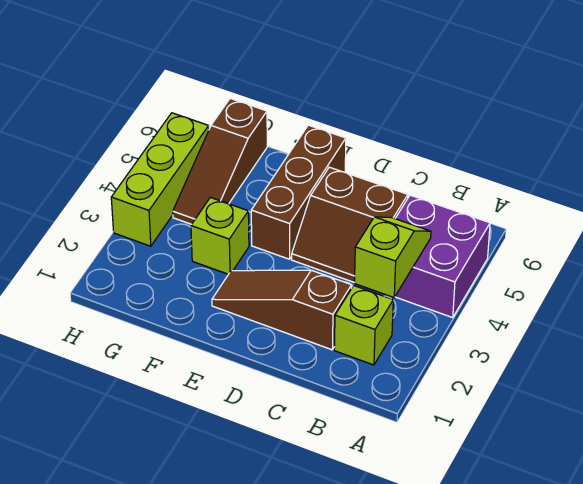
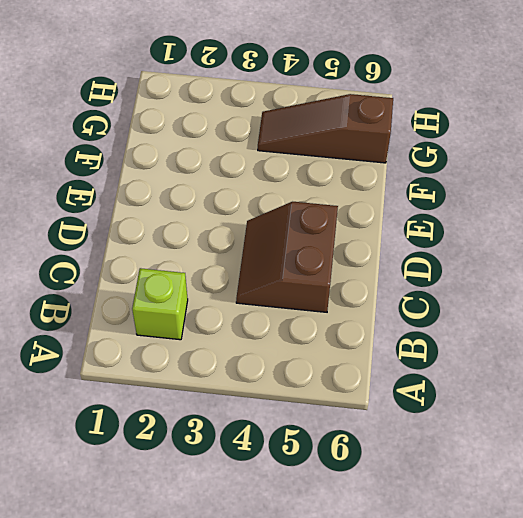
none -> purple brick A4:B5 level 1
none -> brown slope C2:E2 level 1 top C

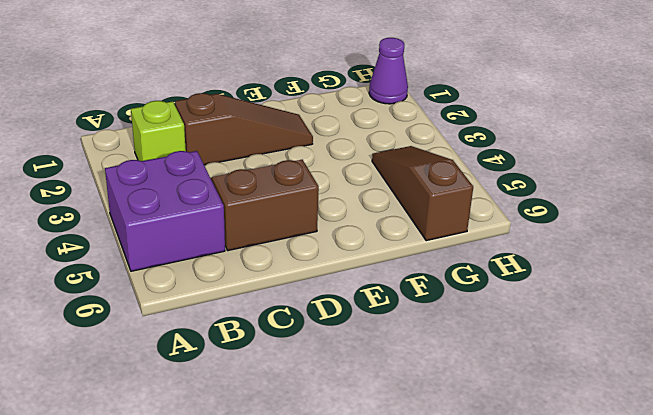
purple cone H1 level 1 -> none
none -> brown brick E4:E6 level 1
none -> lime brick F3 level 1

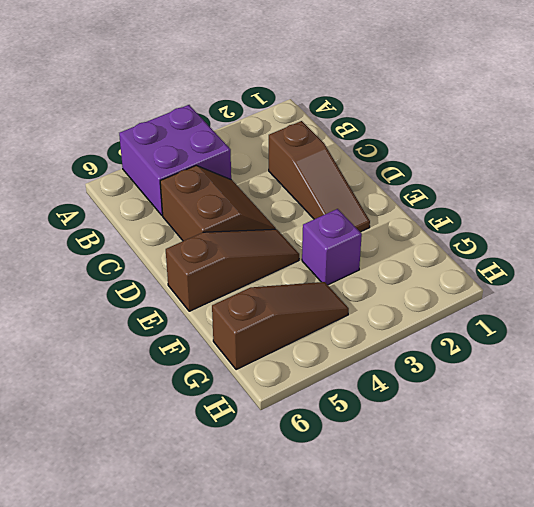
brown slope E4:E6 level 1 top 6 -> brown brick E4:E6 level 1
purple brick F3 level 1 -> lime brick F3 level 1
none -> lime brick B2 level 1
none -> lime brick H3:H5 level 1

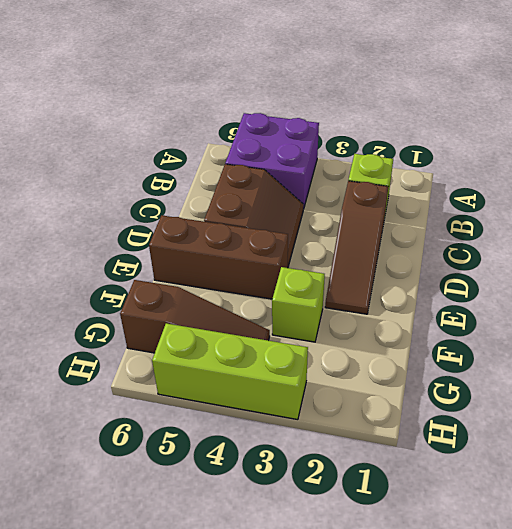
none -> lime slope B3:B4 level 2 top 3

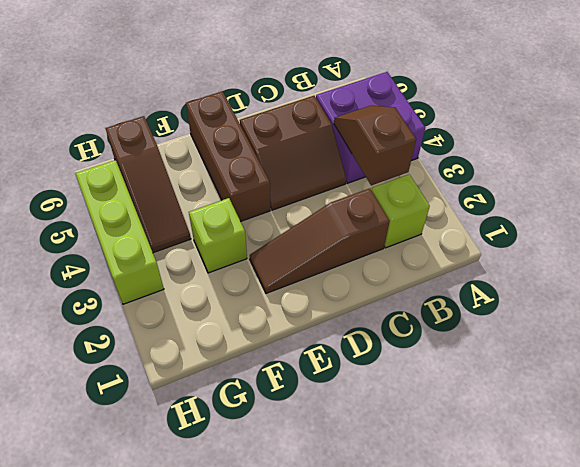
brown slope B3:B4 level 2 top 3 -> lime slope B3:B4 level 2 top 3

